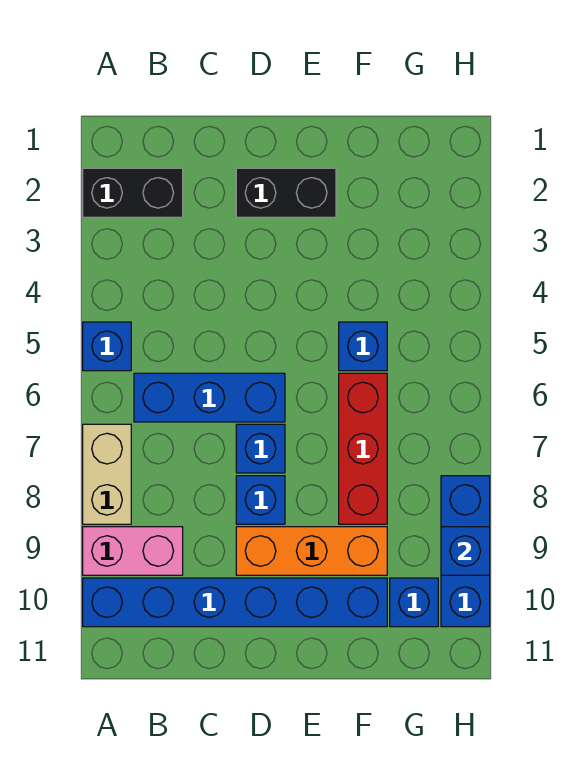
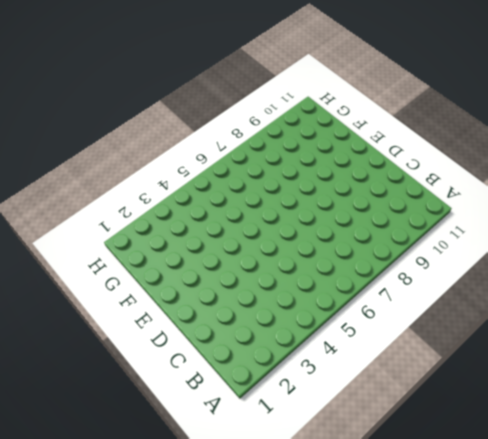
none -> black brick A2:B2 level 1
none -> blue brick A5 level 1
none -> tan brick A7:A8 level 1

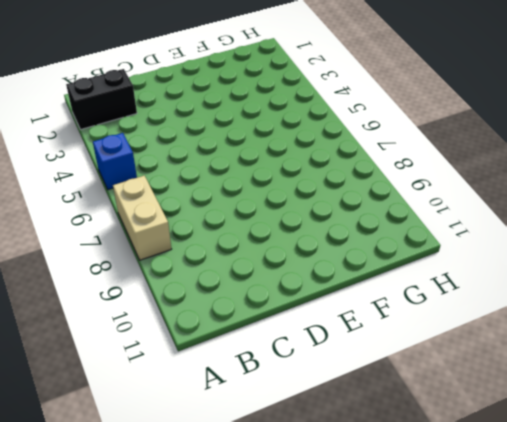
none -> pink brick A9:B9 level 1
none -> blue brick A10:F10 level 1
none -> blue brick B6:D6 level 1

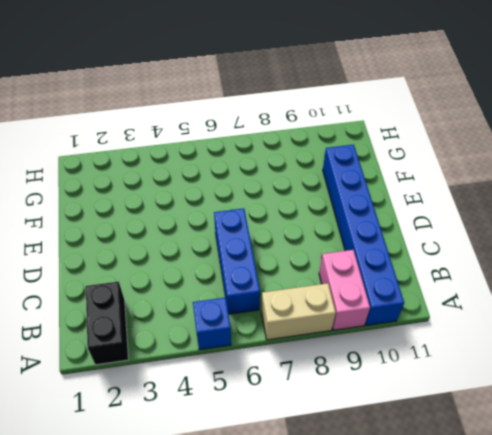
none -> black brick D2:E2 level 1
none -> blue brick D7 level 1
none -> blue brick D8 level 1

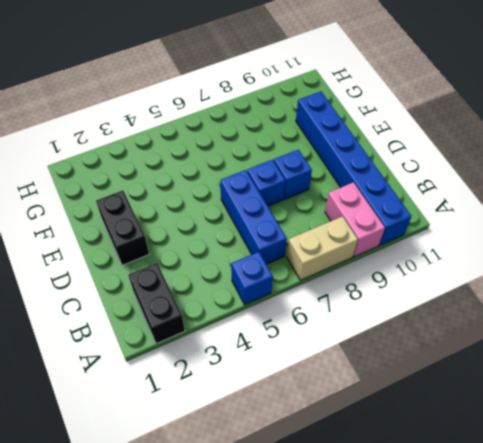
none -> orange brick D9:F9 level 1
none -> blue brick F5 level 1
none -> red brick F6:F8 level 1

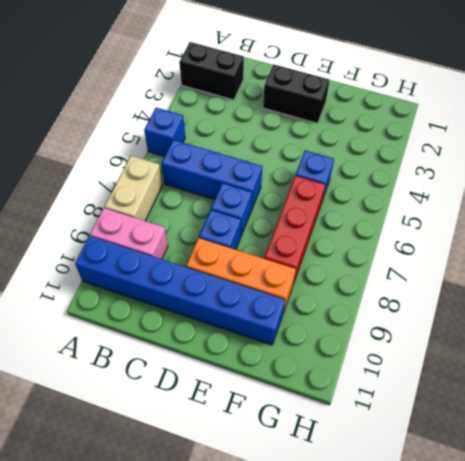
none -> blue brick G10 level 1
none -> blue brick H8:H10 level 1
none -> blue brick H9 level 2

